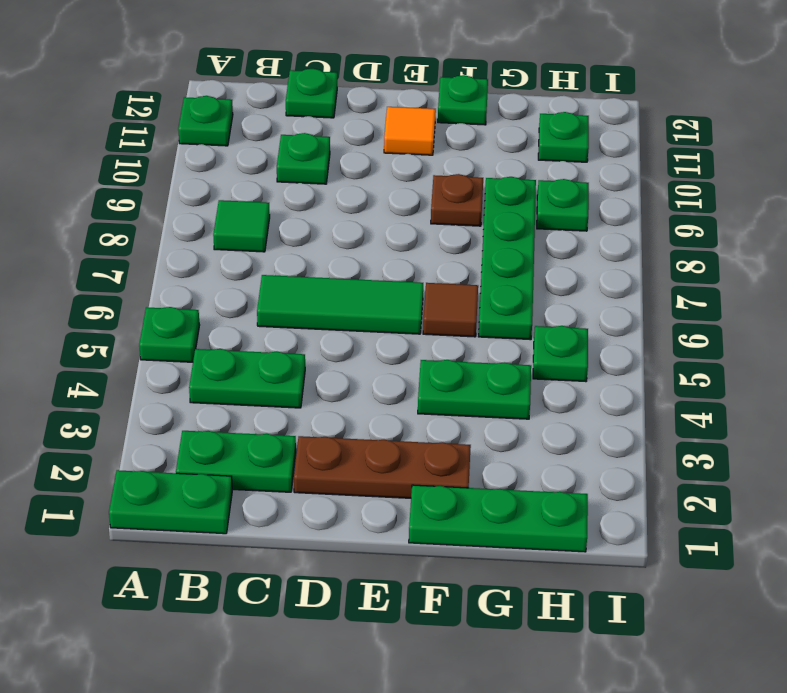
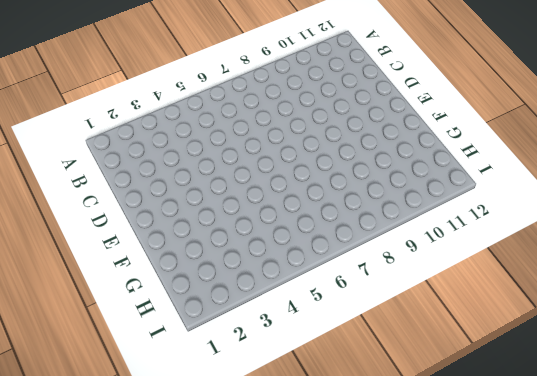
none -> green plate A1:B1 level 1
none -> green plate A5 level 1
none -> green plate A11 level 1

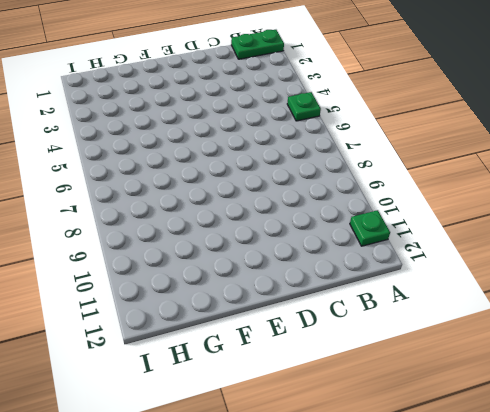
none -> green plate B2:C2 level 1
none -> green plate B4:C4 level 1
none -> green tile B8 level 1

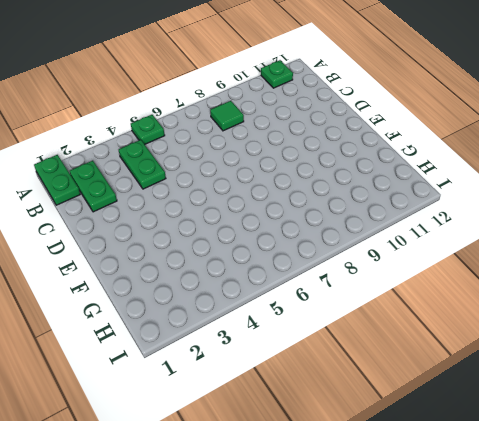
none -> green tile C6:E6 level 1
none -> green plate C10 level 1
none -> green plate C12 level 1

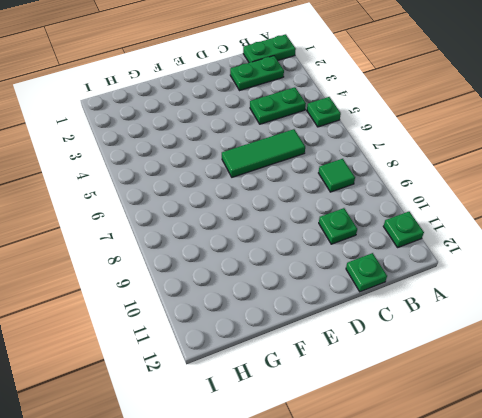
none -> brown plate D2:F2 level 1
none -> orange tile E11 level 1
none -> green plate F1:H1 level 1

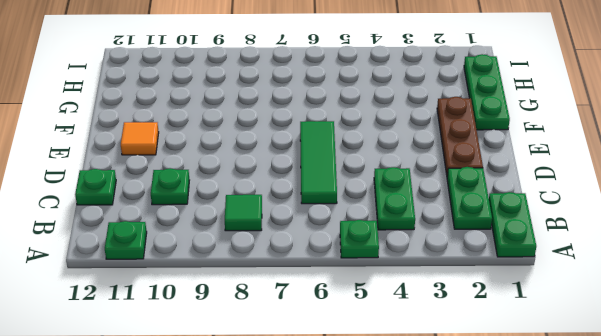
none -> green plate F4:G4 level 1
none -> brown tile F6 level 1
none -> brown plate F9 level 1

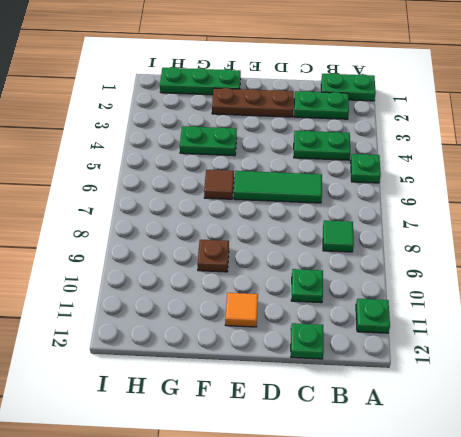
none -> green plate F12 level 1
none -> green plate G6:G9 level 1
none -> green plate H5 level 1

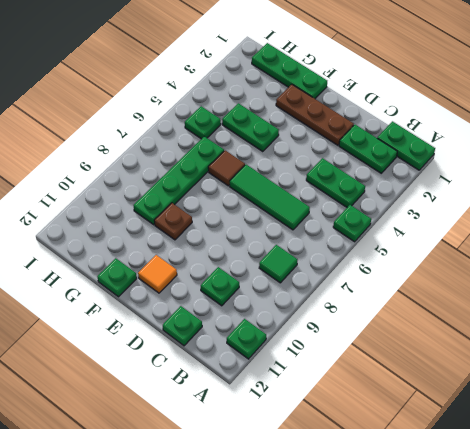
none -> green plate H9 level 1
none -> green plate H11 level 1

